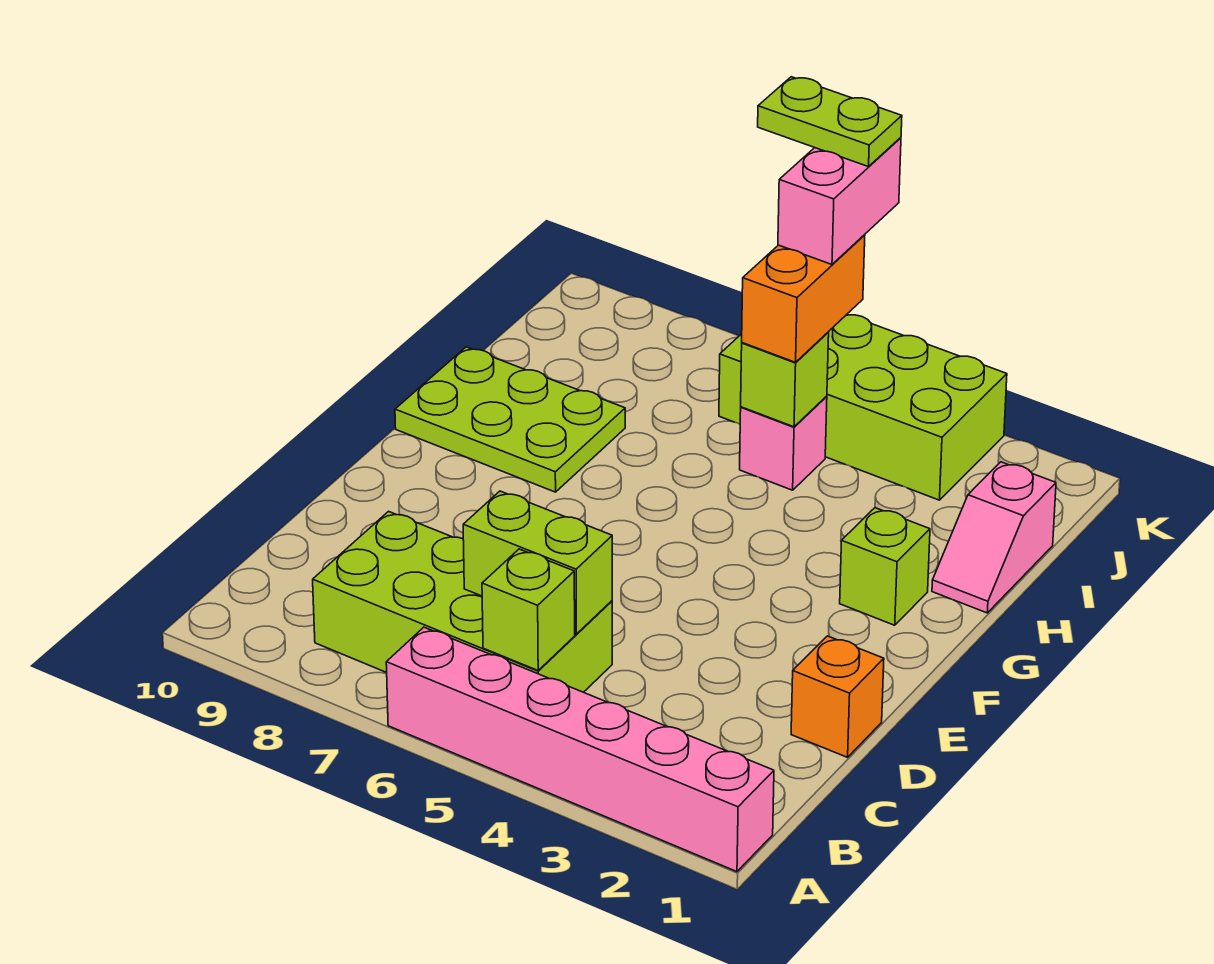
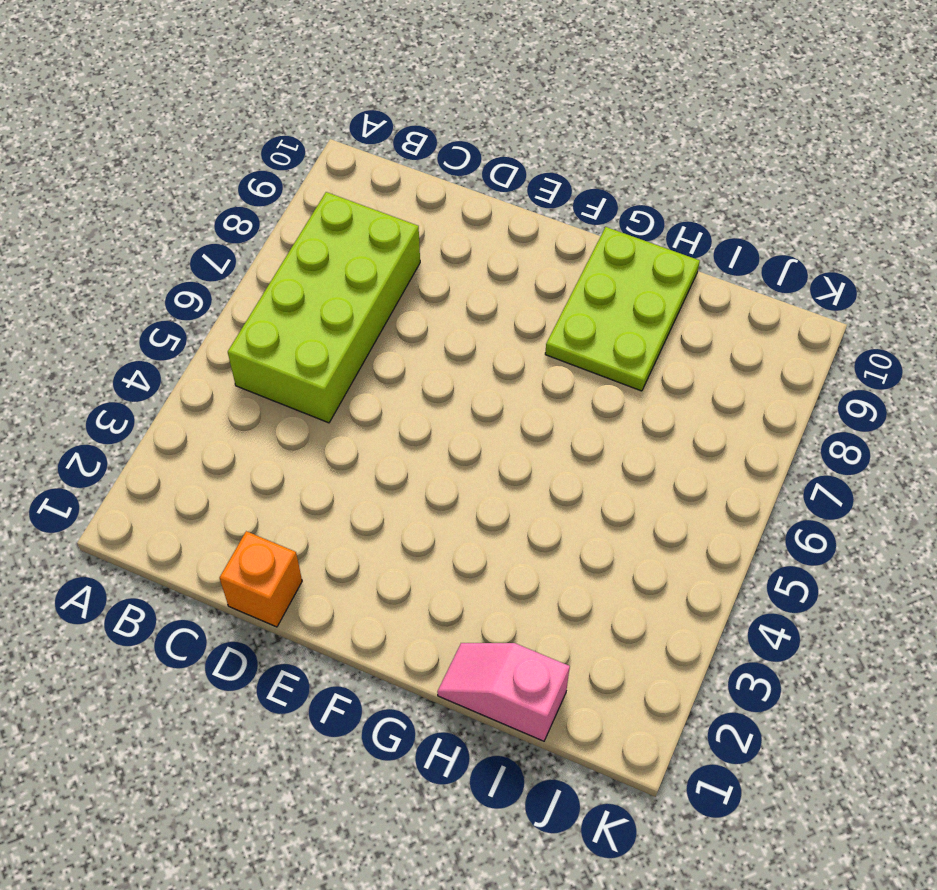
none -> pink brick A1:A6 level 1
none -> lime brick G2 level 1
none -> pink brick I5 level 1

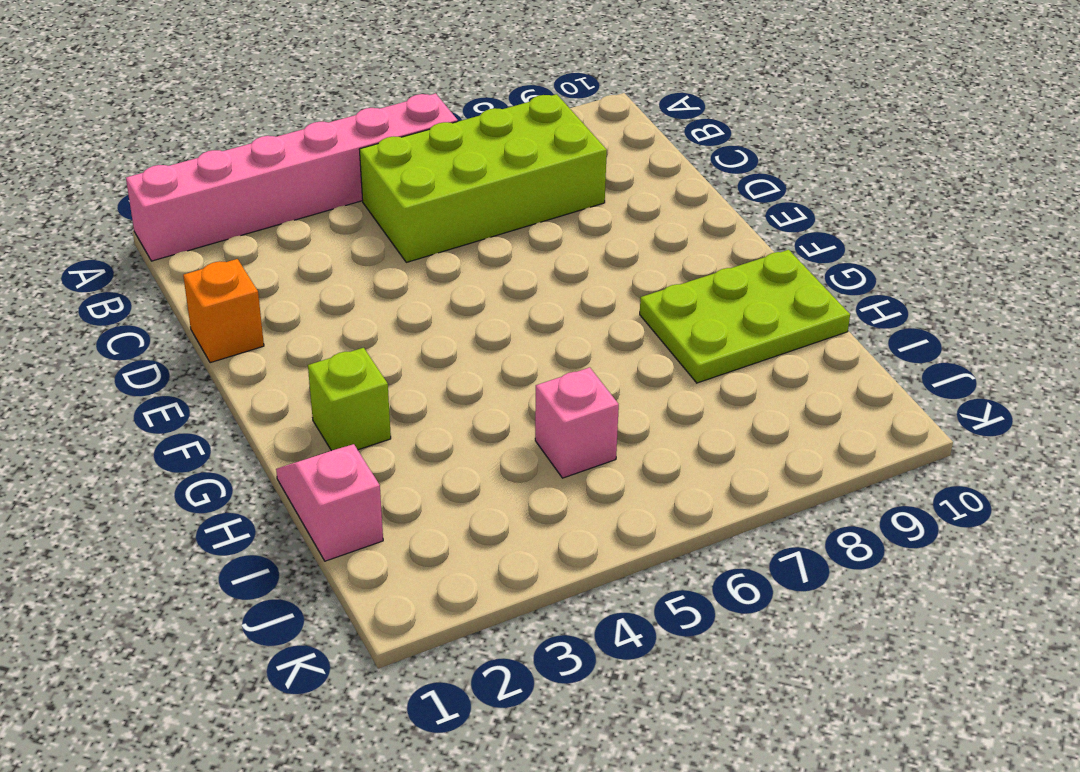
none -> lime brick J3:K6 level 1
none -> lime brick B5 level 2
none -> lime brick C5:C6 level 2

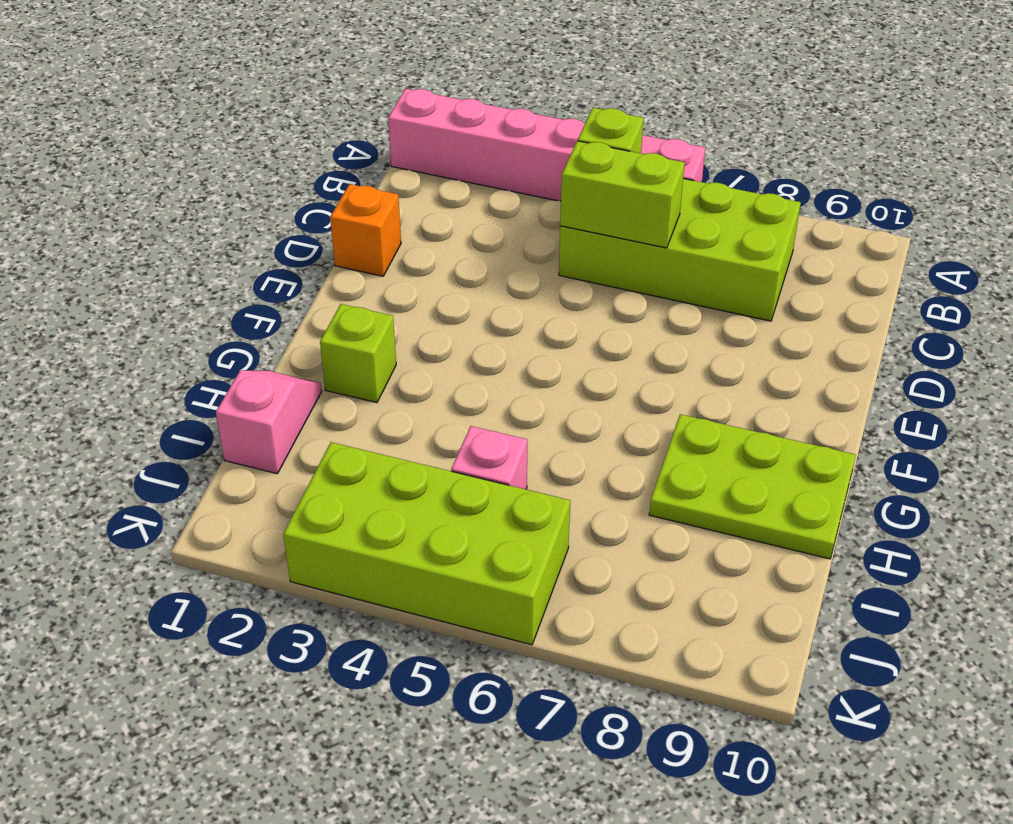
none -> lime brick I5 level 2
none -> orange brick I5:J5 level 3
none -> pink brick J5:K5 level 4

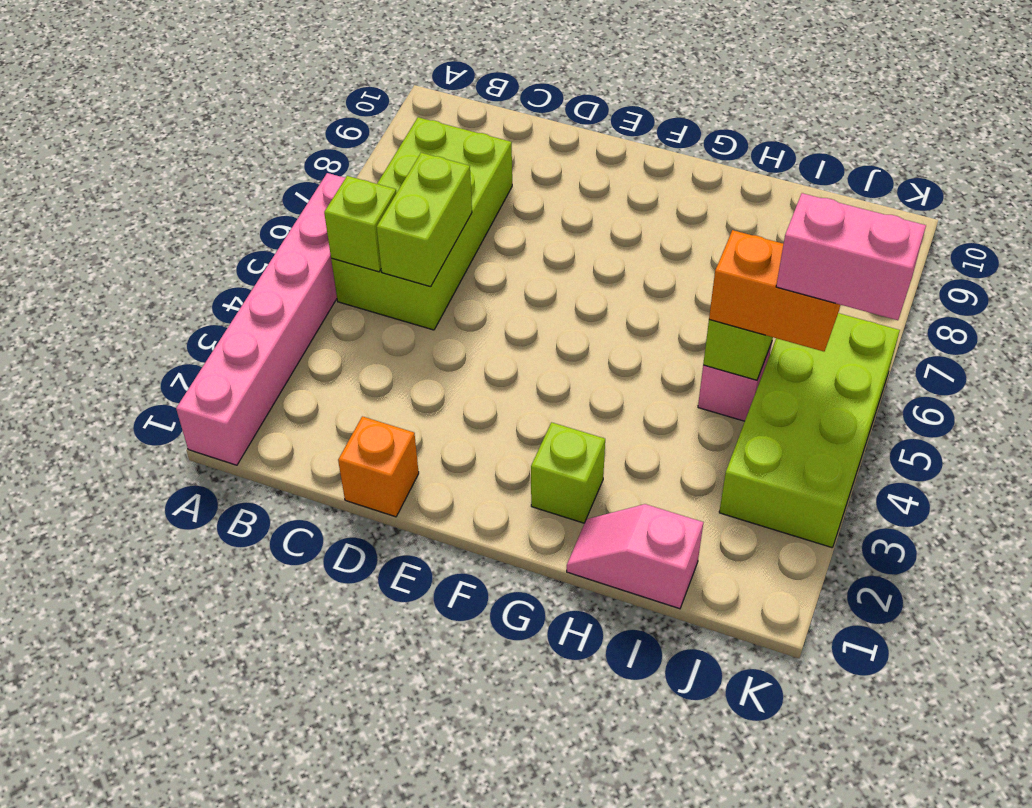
none -> lime plate G8:H10 level 1
none -> lime plate K5:K6 level 5

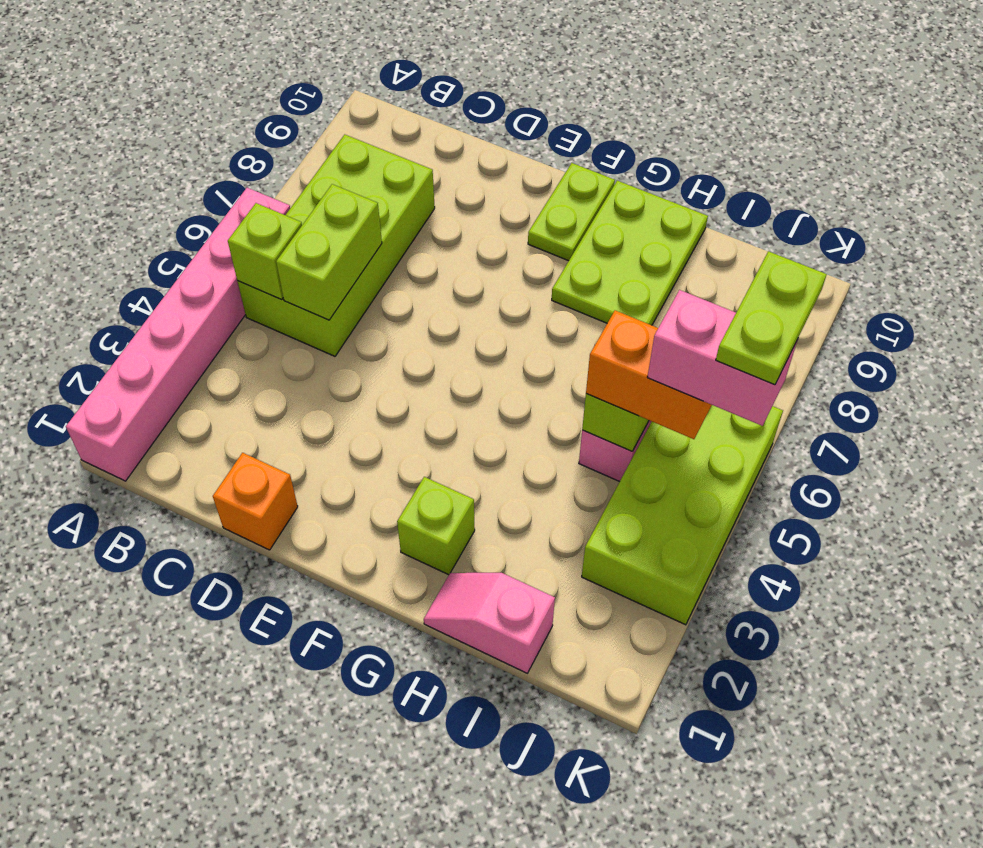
lime plate F9:F10 level 1 -> none

